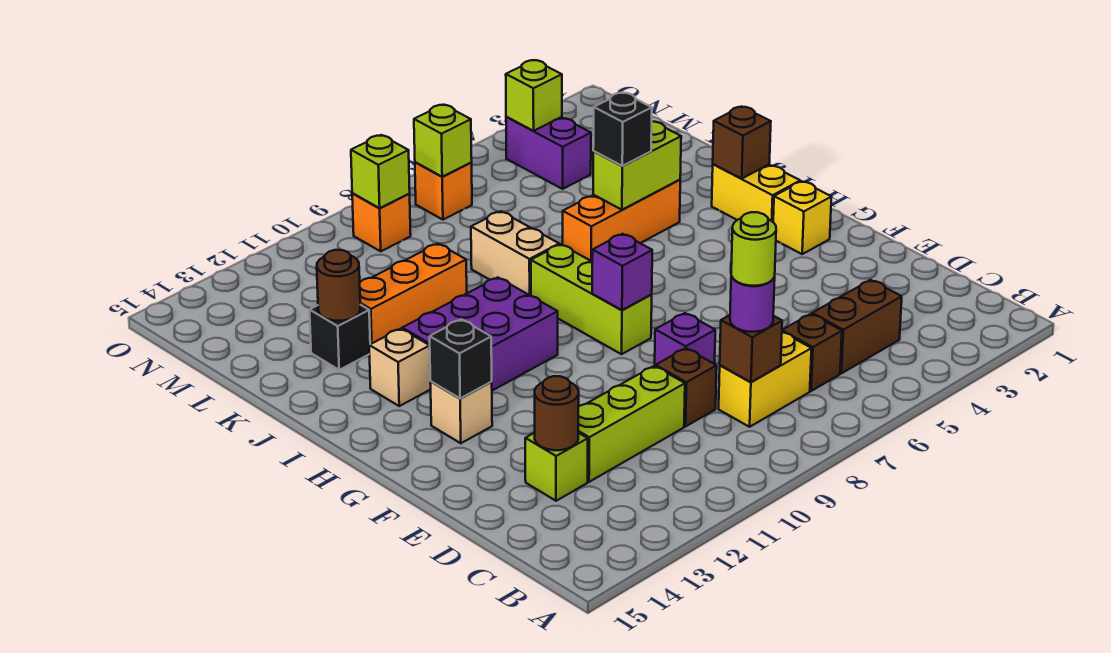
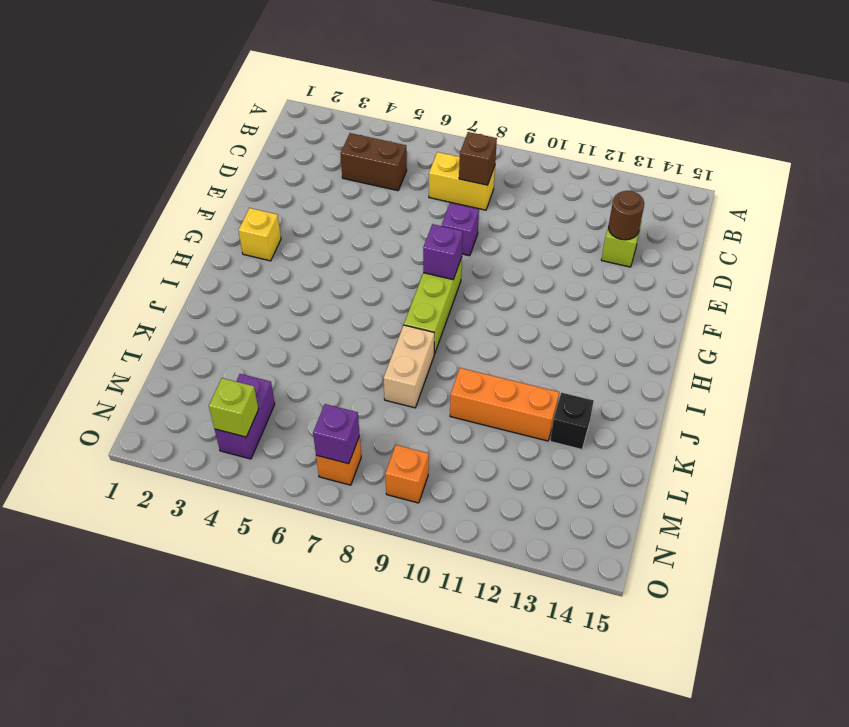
purple brick N7 level 2 -> lime brick N7 level 2
none -> brown brick C6 level 1
none -> brown brick D9 level 1
none -> lime brick D10:D12 level 1
none -> tan brick G13 level 1

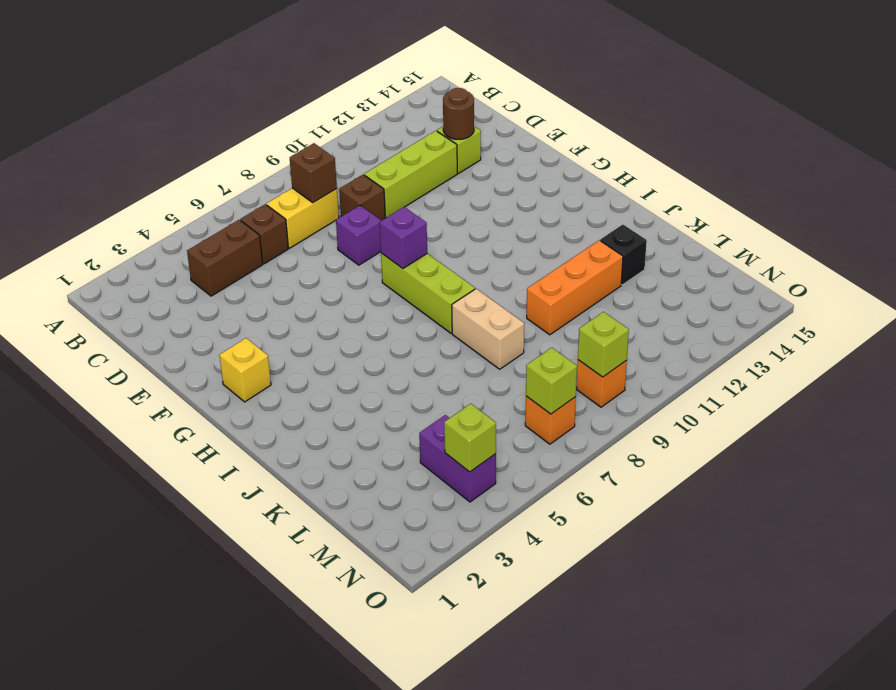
none -> tan brick G13 level 1
none -> yellow brick H2:I2 level 1
none -> purple brick H10:I12 level 1
none -> tan brick I13 level 1

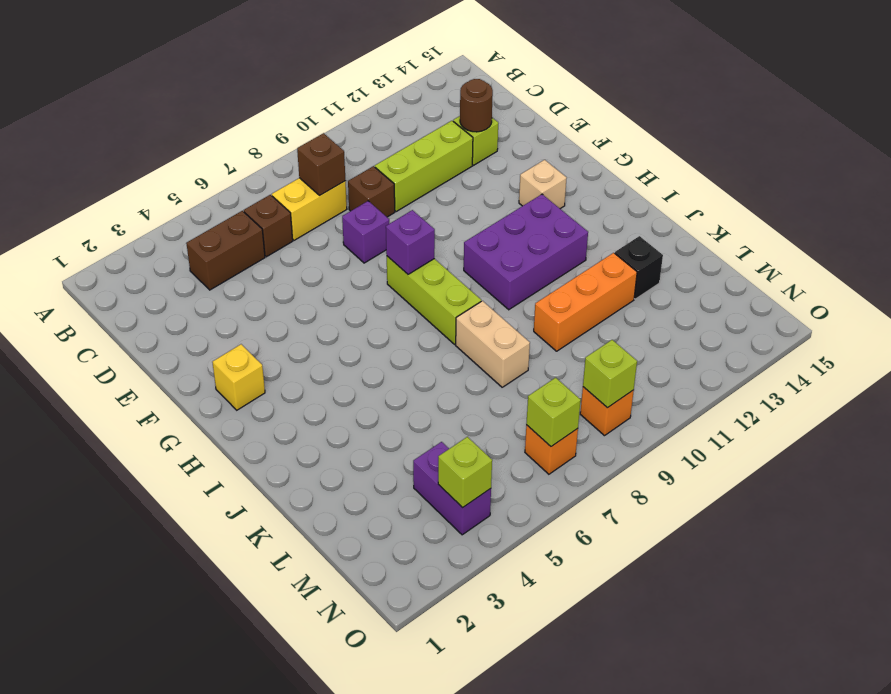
none -> yellow brick H2:I2 level 1
none -> tan brick I13 level 1
none -> orange brick J4:J6 level 1
none -> black brick G13 level 2

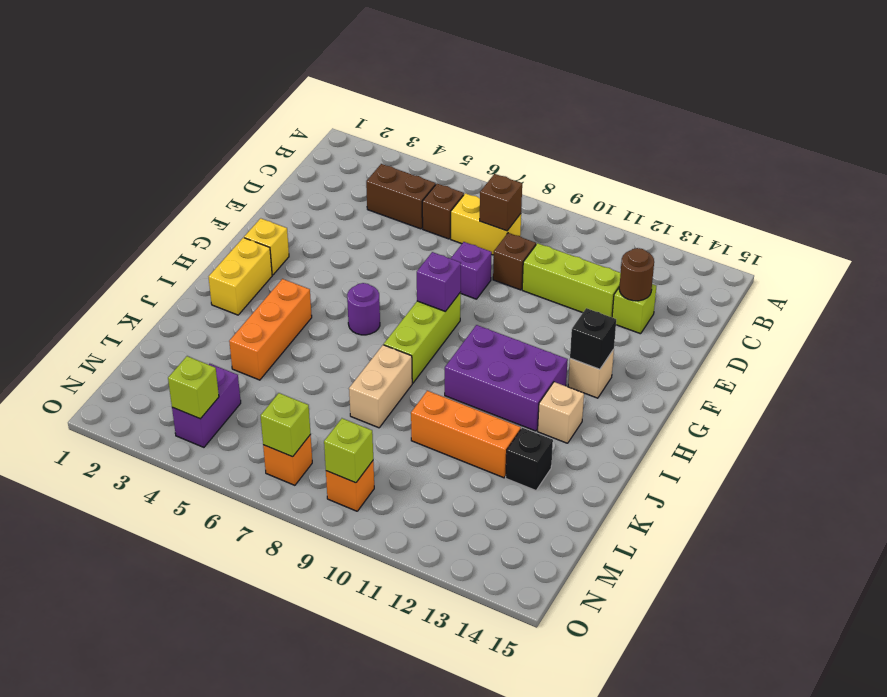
purple round brick H6 level 1 -> purple round brick C8 level 3
orange brick I4:K4 level 1 -> orange brick J4:J6 level 1
none -> brown brick I2 level 2
none -> lime brick J4:J5 level 2
none -> brown round brick K13 level 2
none -> black brick J5 level 3

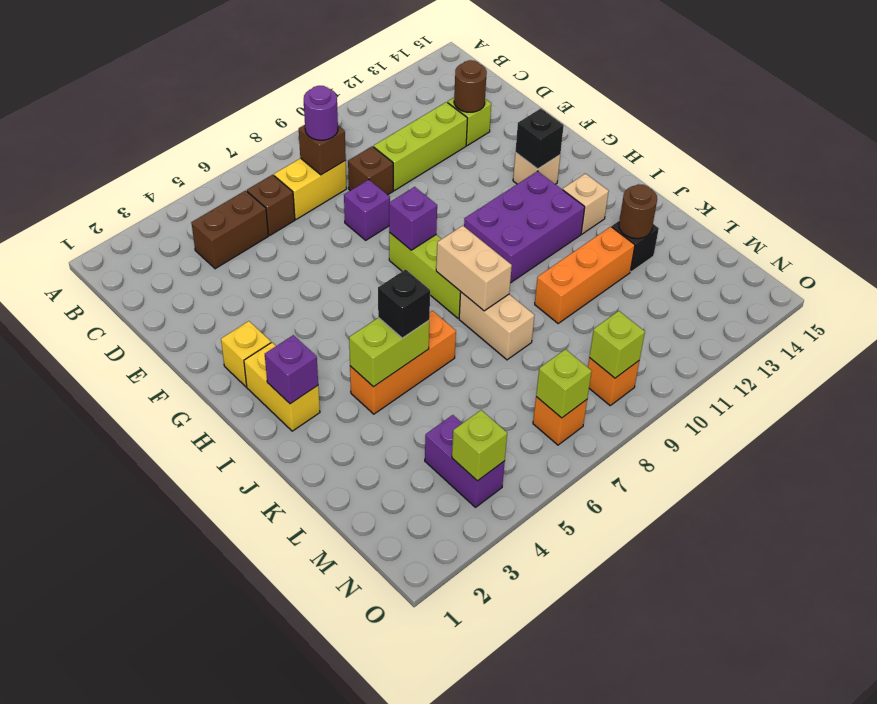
purple brick I2 level 2 -> brown brick I2 level 2
tan brick I8:J8 level 2 -> none
none -> lime round brick C8 level 4

